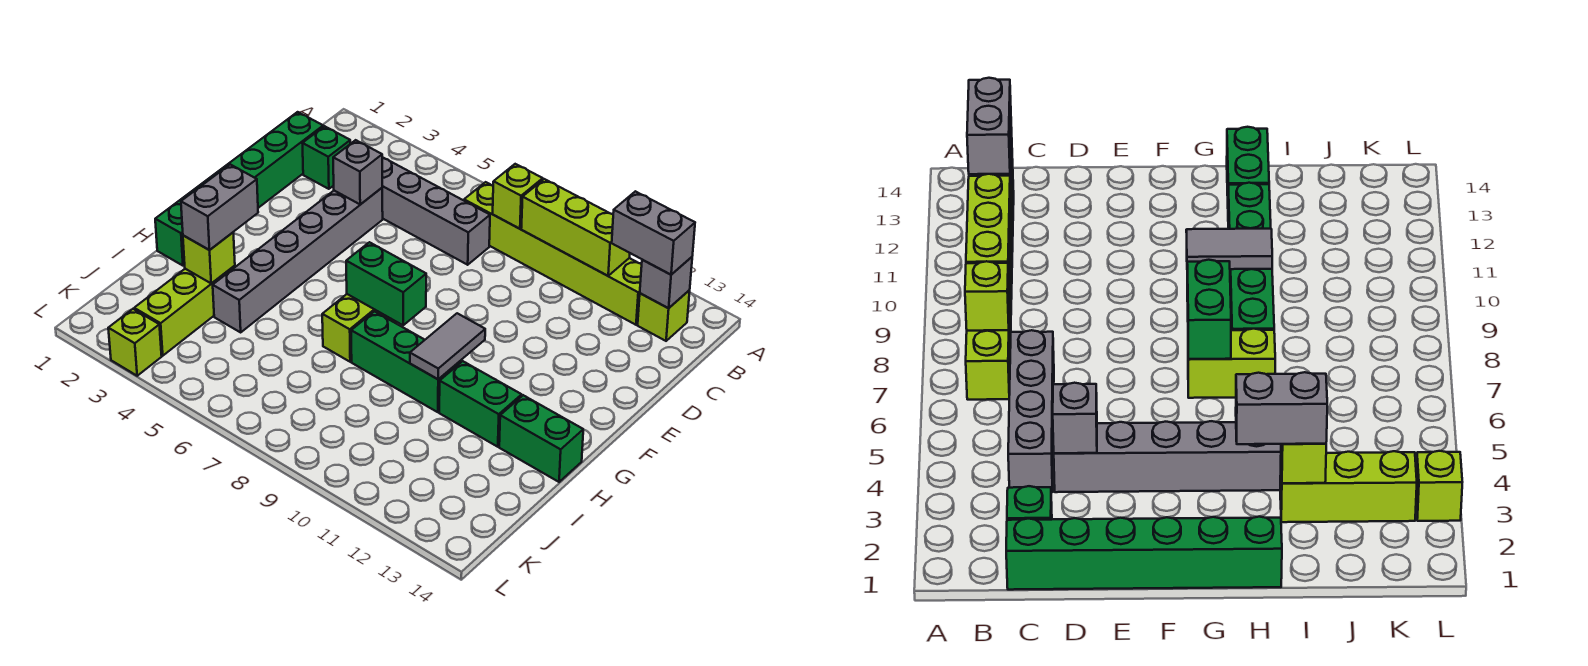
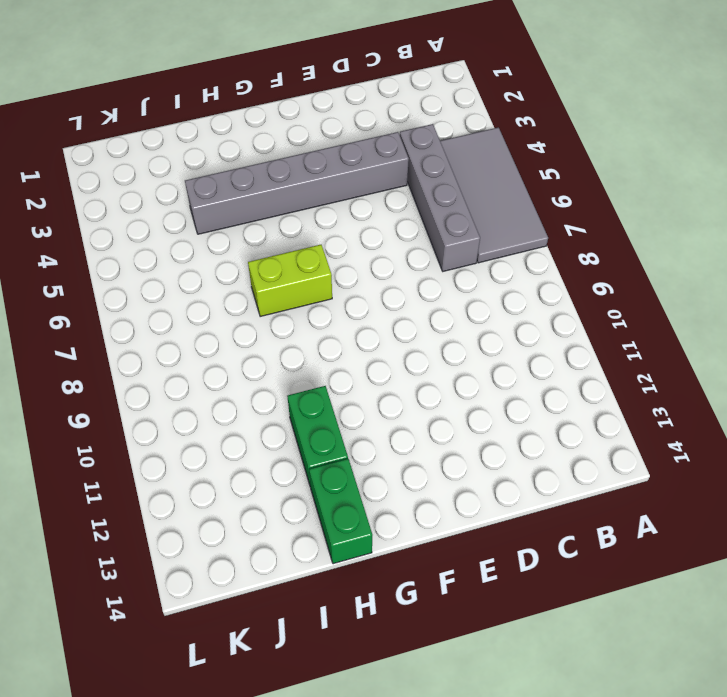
grey tile A4:B7 level 1 -> lime brick B7:B12 level 1
none -> lime brick B13 level 1
none -> green brick C1:H1 level 1
none -> green brick C2 level 1

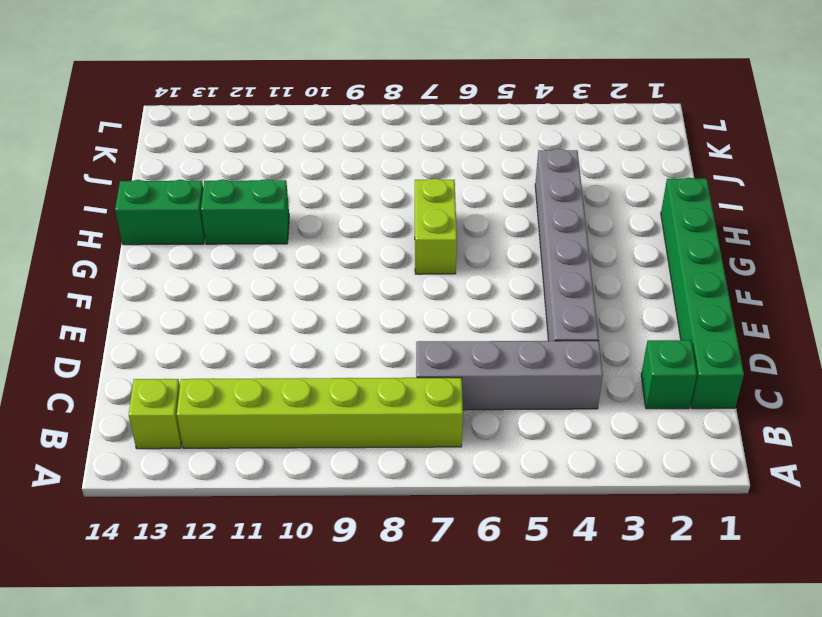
none -> green brick H8:H10 level 1
none -> lime brick I3:K3 level 1
none -> lime brick L3 level 1

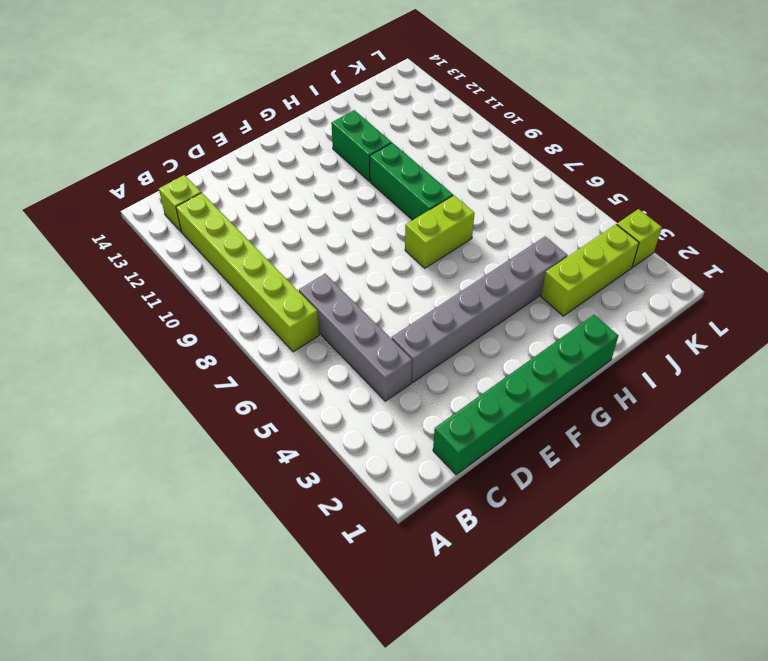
none -> green brick C2 level 1
none -> green brick H13:H14 level 1
none -> lime brick B8 level 2

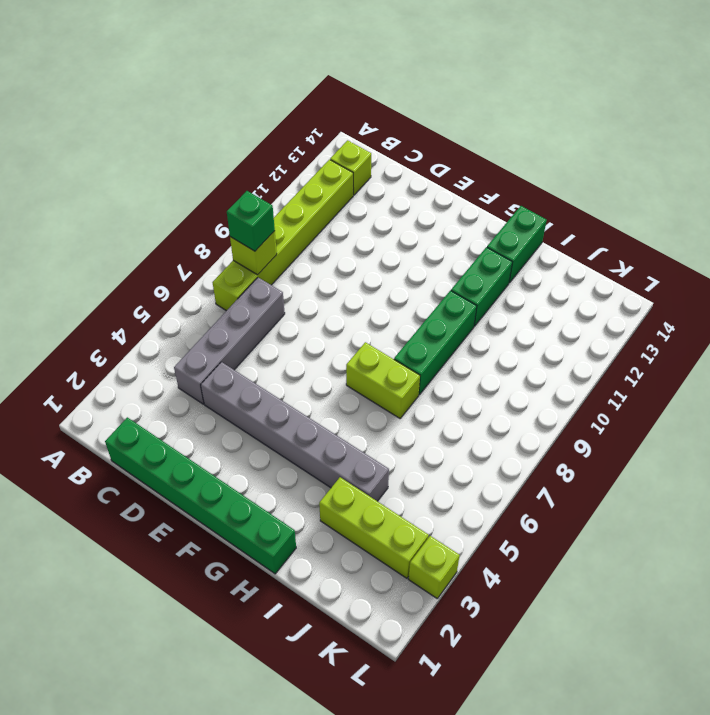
green brick B8 level 3 -> green brick C2 level 1
none -> lime brick B9:B11 level 2
none -> grey brick B13 level 2
none -> grey brick D4 level 2

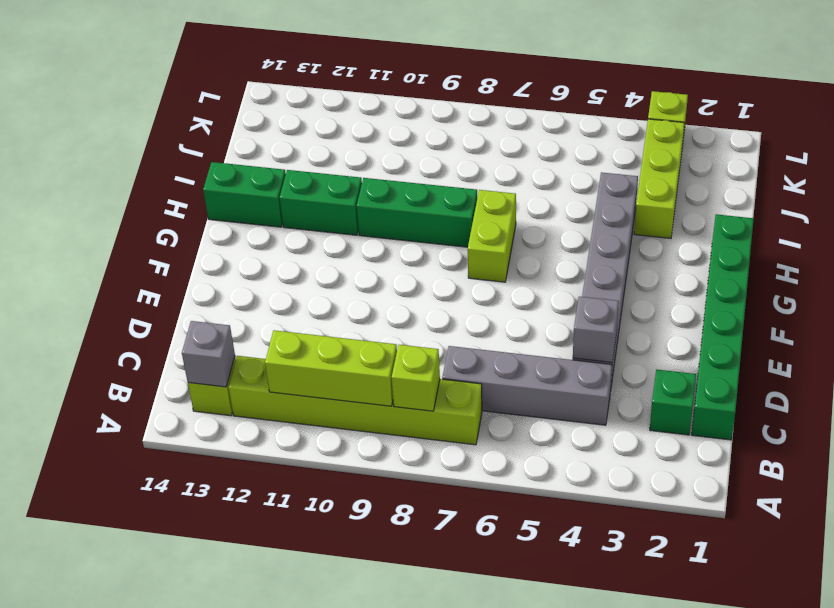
none -> green brick G7:G8 level 2
none -> grey tile G10:H10 level 2
none -> lime brick I3 level 2

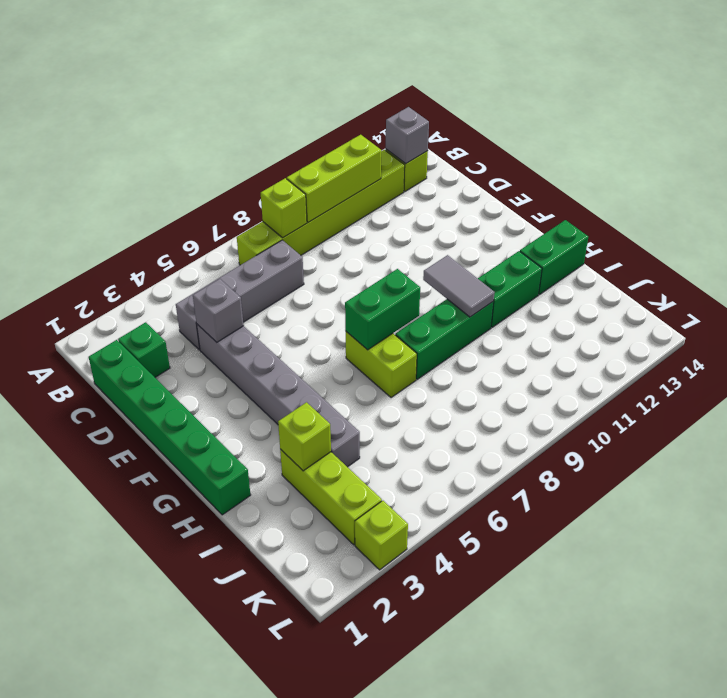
none -> grey brick B12:B13 level 3
none -> grey brick H3:I3 level 3

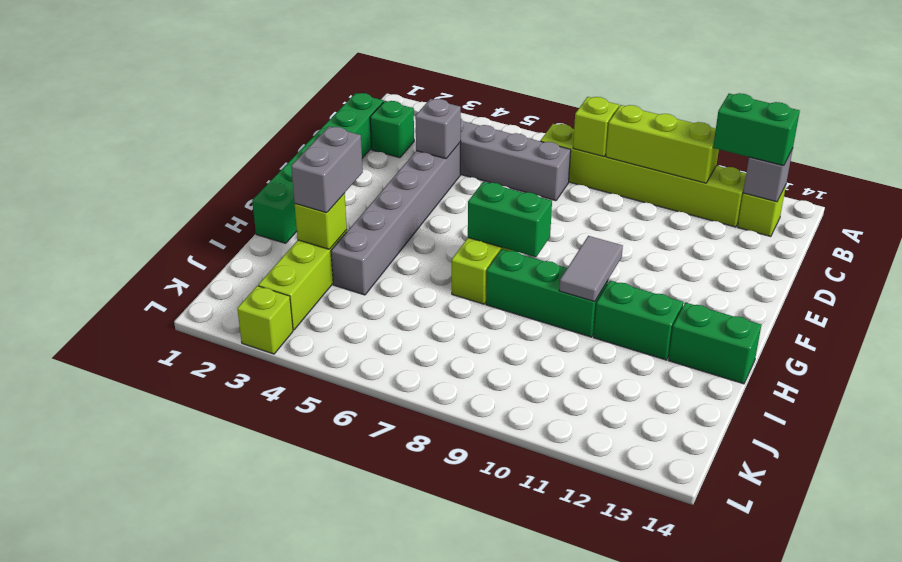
green brick B12:B13 level 3 -> grey brick B12:B13 level 3

